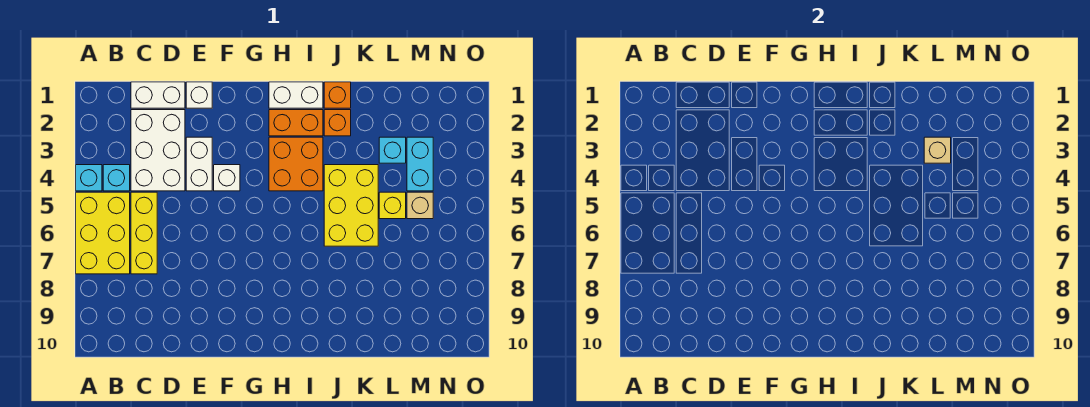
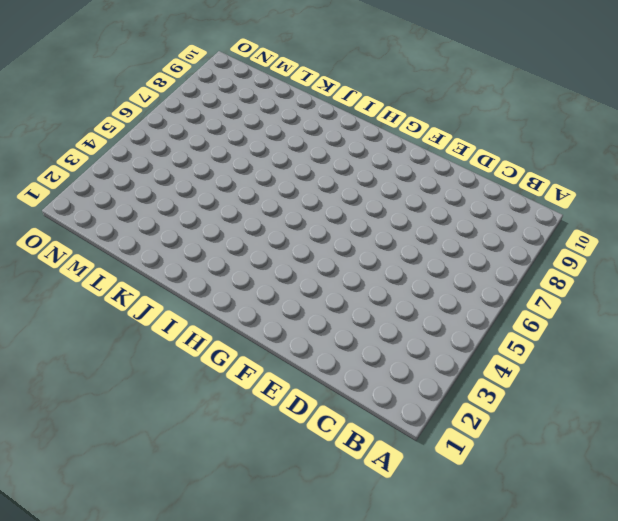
none -> cyan brick A4 level 1
none -> yellow brick A5:B7 level 1
none -> cyan brick B4 level 1

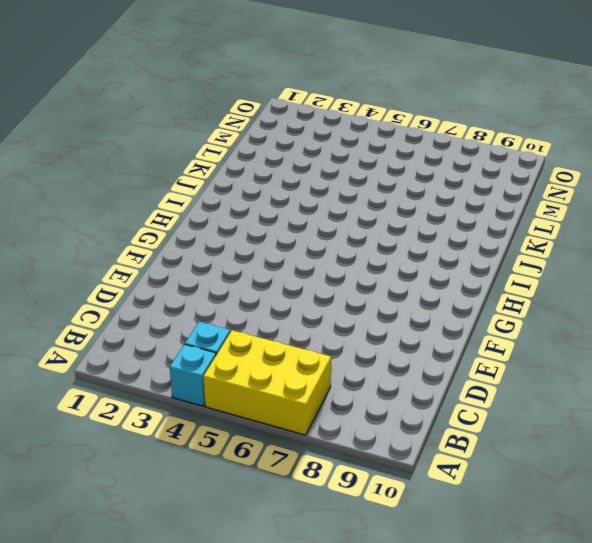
none -> white brick C1:D1 level 1
none -> white brick C2:D4 level 1
none -> yellow brick C5:C7 level 1

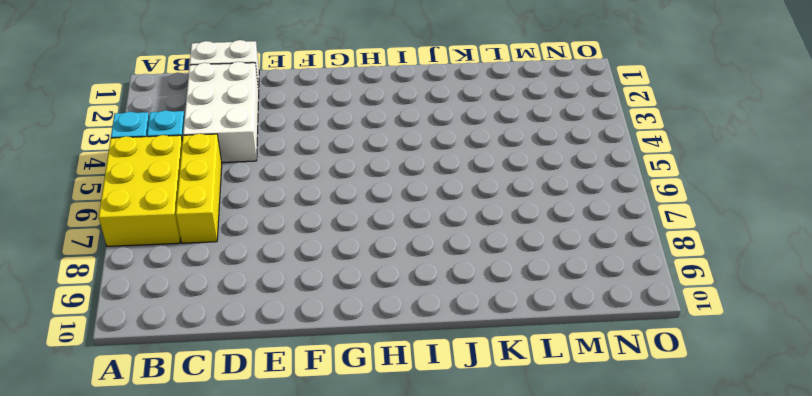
none -> white brick E1 level 1
none -> white brick E3:E4 level 1
none -> white brick F4 level 1

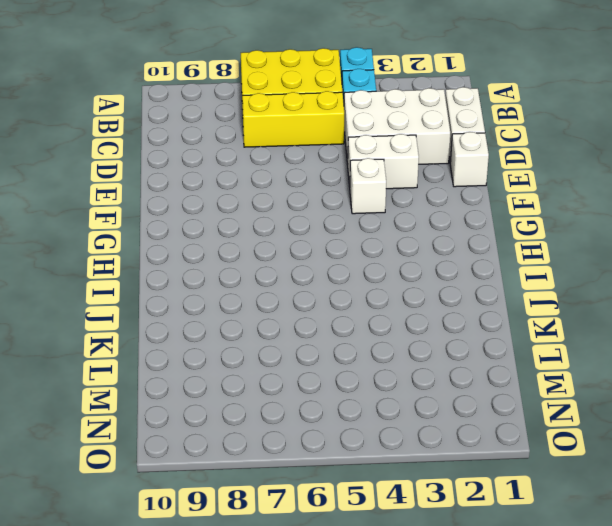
none -> white brick H1:I1 level 1
none -> orange brick H2:I2 level 1
none -> orange brick H3:I4 level 1

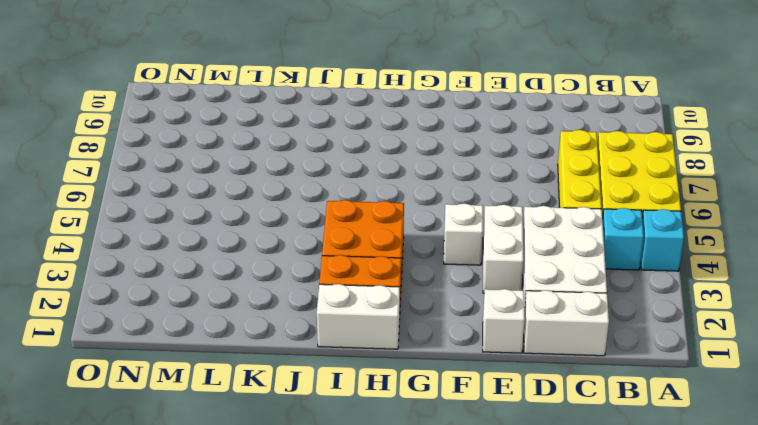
none -> orange brick J1 level 1
none -> orange brick J2 level 1
none -> yellow brick J4:K6 level 1

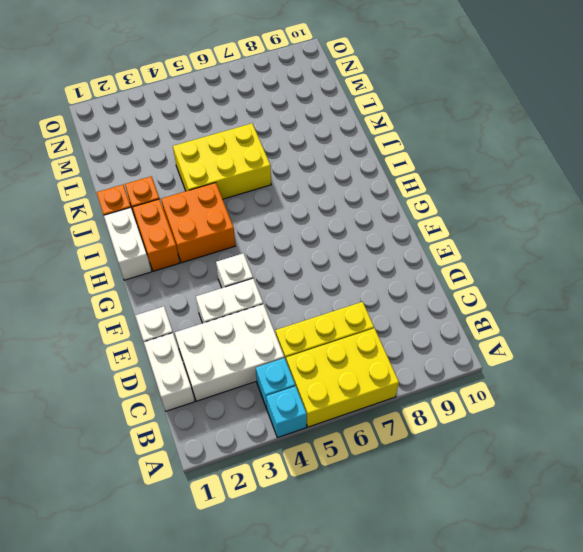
none -> cyan brick L3 level 1
none -> yellow brick L5 level 1
none -> cyan brick M3:M4 level 1

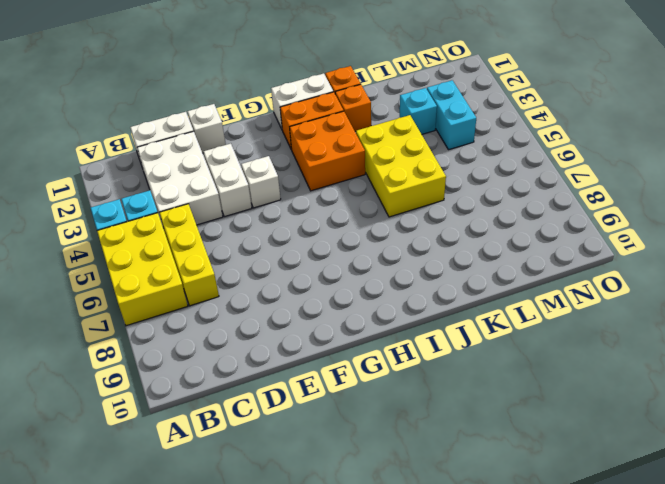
none -> yellow brick L5 level 1
none -> tan brick M5 level 1
none -> tan brick L3 level 2

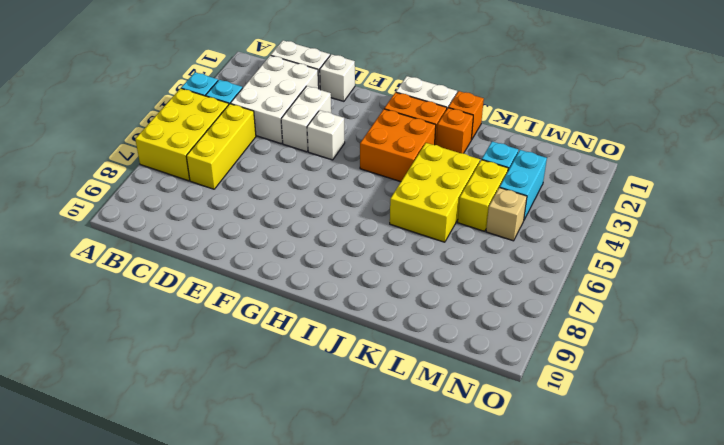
yellow brick L4:L5 level 1 -> yellow brick L5 level 1
none -> tan brick L3 level 2

